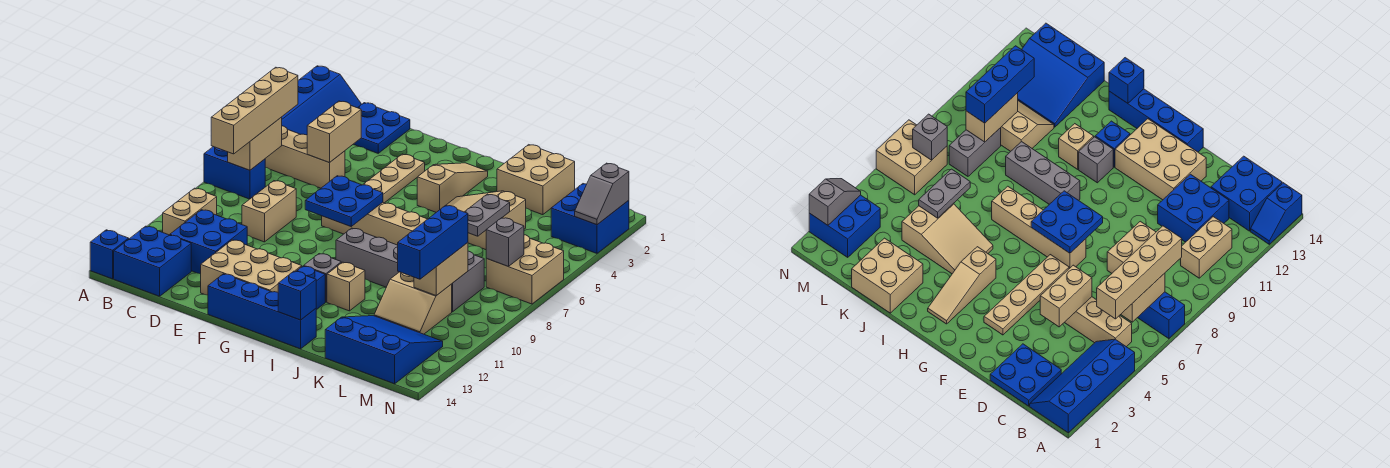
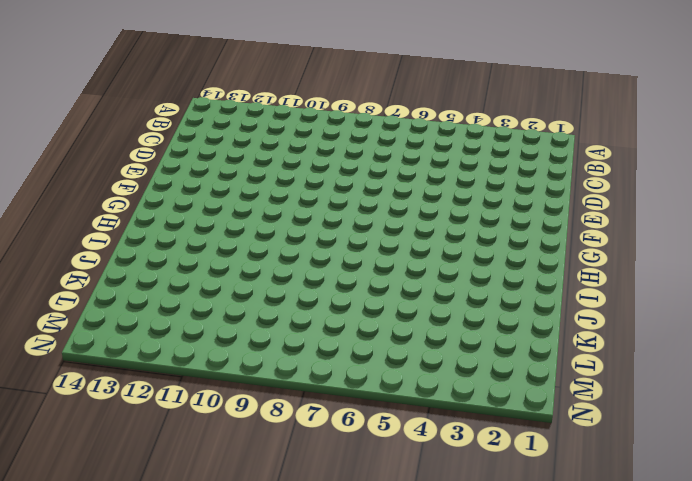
none -> blue slope A1:B4 level 1 top A
none -> blue brick A7:B7 level 1
none -> blue slope A13:A14 level 1 top 14
none -> tan brick B5:D5 level 1

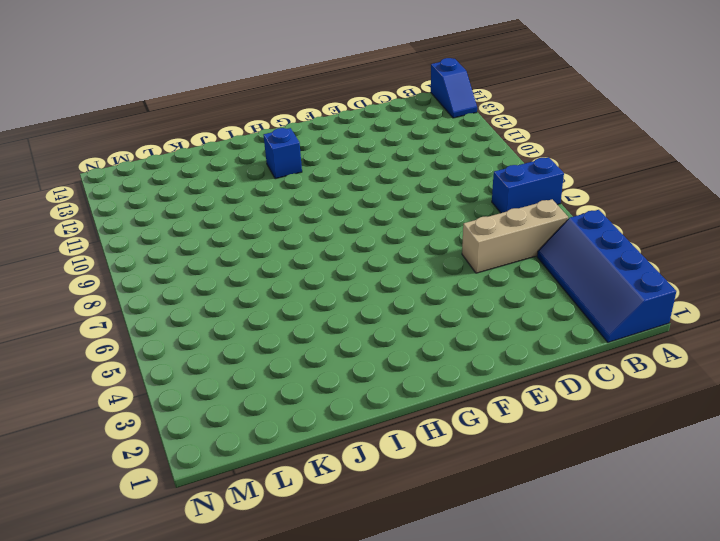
none -> tan brick B10:B11 level 1
none -> blue brick B13:C14 level 1
none -> blue plate C1:D2 level 1
none -> blue brick C11:D12 level 1

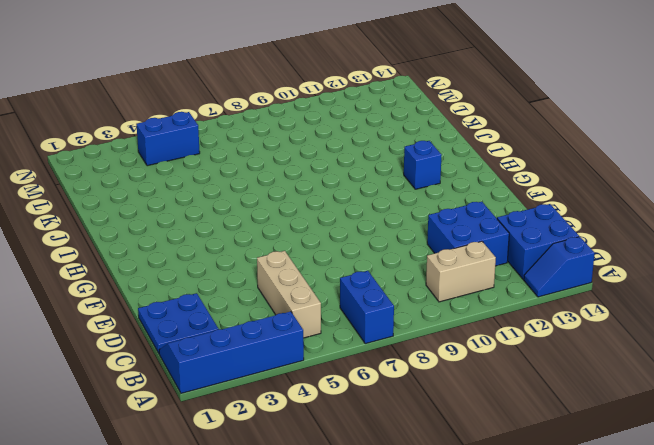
blue brick M4:M5 level 1 -> none
none -> tan brick D8:D9 level 1
none -> tan brick E12:G13 level 1
none -> tan plate F3:F6 level 1
none -> tan brick F7:I7 level 1

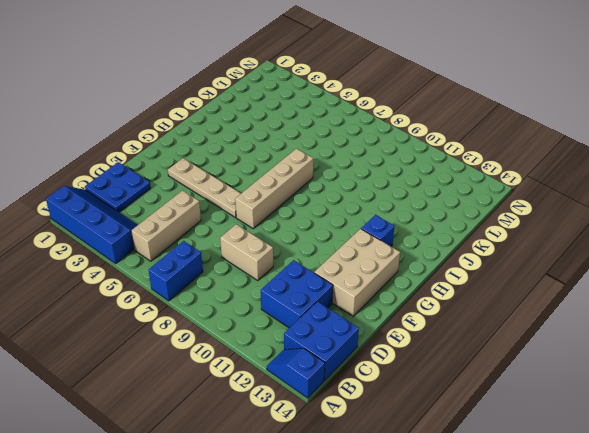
none -> tan brick B10:B11 level 1
none -> blue brick F14:I14 level 1
none -> tan slope H2:H4 level 1 top 4
none -> grey brick H9:J9 level 1

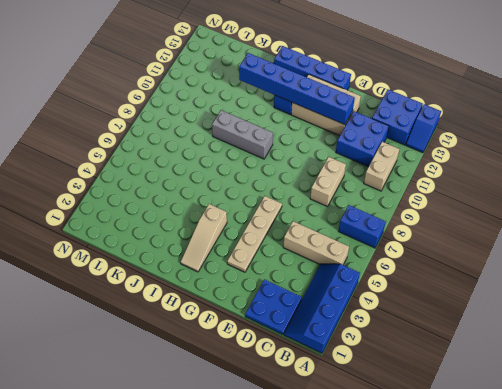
blue brick E12:J12 level 2 -> none
none -> tan brick F7:I7 level 1
none -> grey brick H11 level 1
none -> tan slope I4:K5 level 1 top K
none -> tan brick I11 level 1

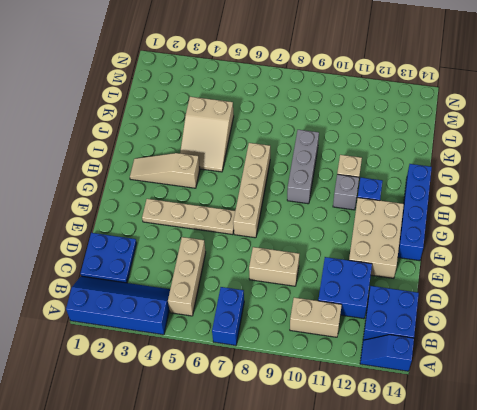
none -> tan brick J1:K2 level 1
none -> tan slope K10:L11 level 1 top 10
none -> blue slope K12:M14 level 1 top 14
none -> grey brick L8:L9 level 1

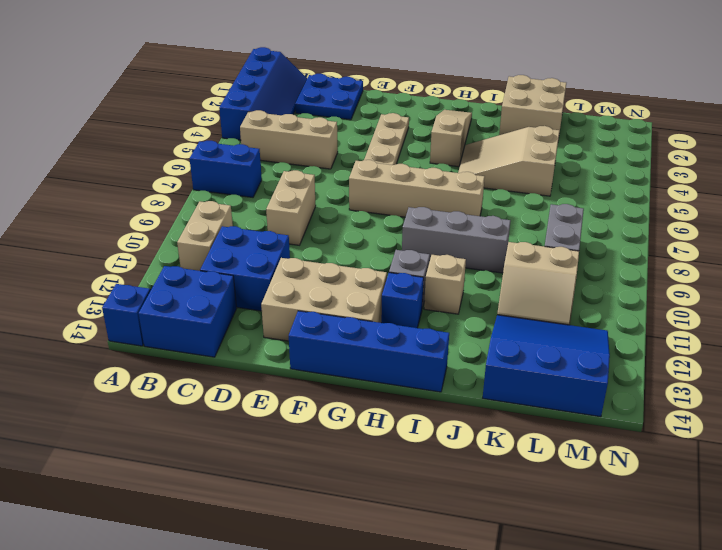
none -> blue brick M2:N3 level 1
none -> tan brick M6:N7 level 1
none -> tan brick B6:B7 level 2
none -> tan brick D4:D5 level 2

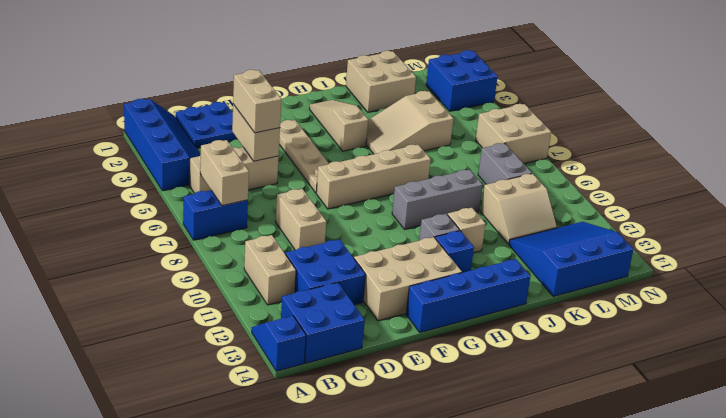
tan brick D4:D5 level 3 -> tan brick L9:L10 level 2
none -> blue plate F7:G8 level 2
none -> blue brick I14 level 2
none -> grey plate K5:K6 level 2
none -> grey brick M7 level 2

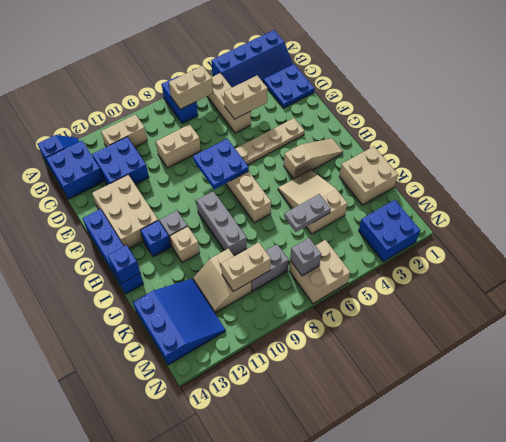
none -> grey slope N2:N3 level 2 top 2
none -> tan brick B5:B8 level 3
none -> blue brick L9:L11 level 3

